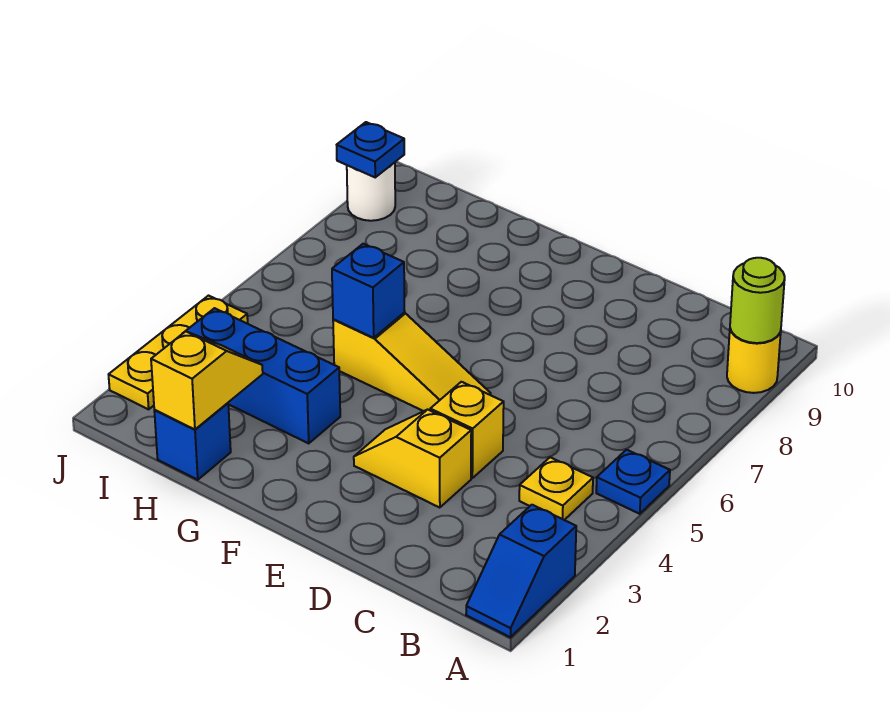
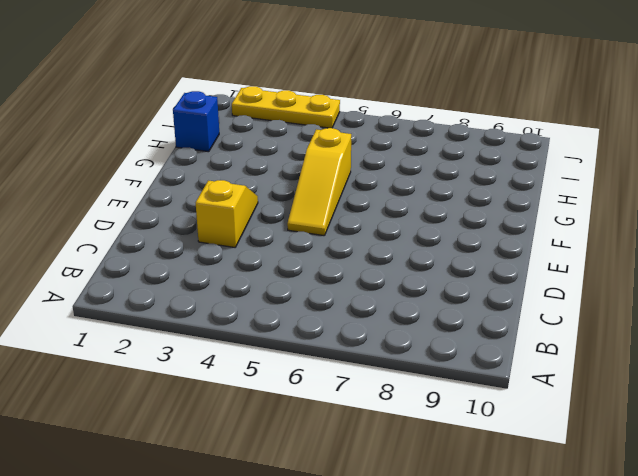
none -> blue slope A1:A2 level 1 top 2
none -> blue plate A5 level 1
none -> yellow round brick A9 level 1

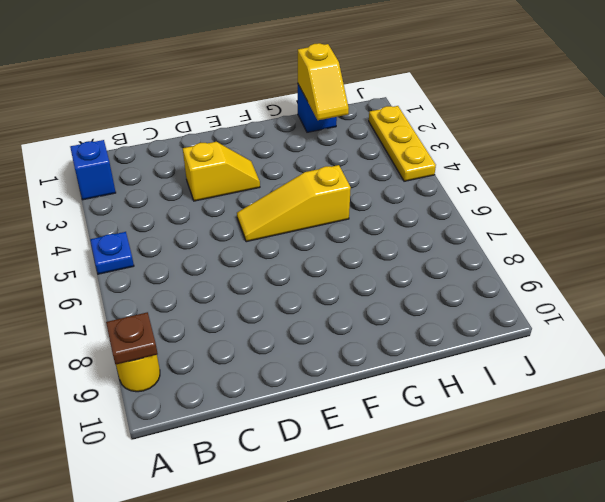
brown plate A9 level 2 -> lime round brick A9 level 2
none -> yellow plate B4 level 1
none -> yellow brick D4 level 1
none -> blue brick G3:I3 level 1

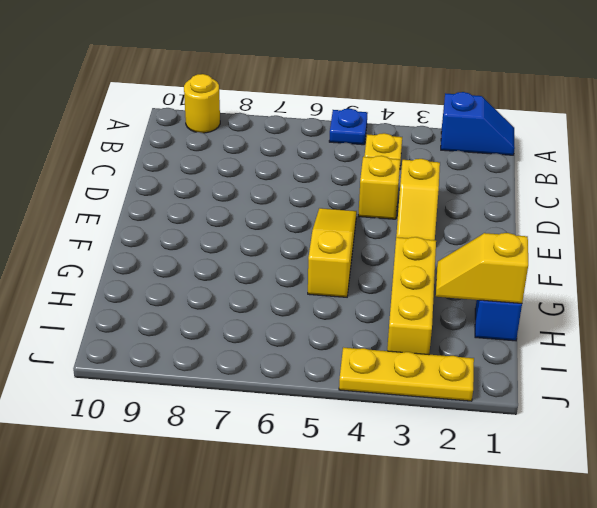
yellow brick G3:I3 level 1 -> blue brick G3:I3 level 1
none -> white round brick J9 level 1
none -> lime round brick A9 level 2
none -> blue brick G5 level 2

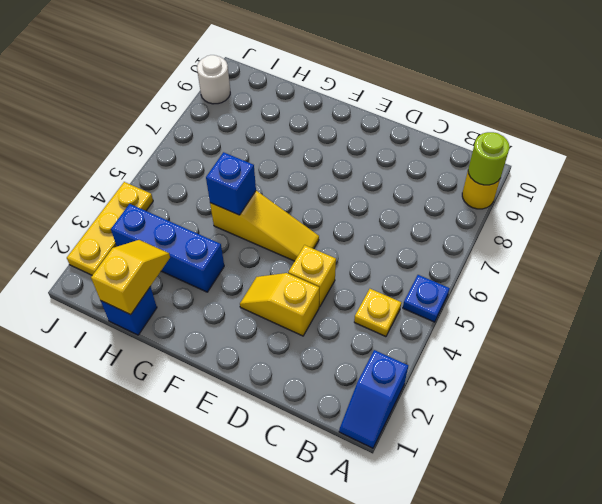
none -> blue plate J9 level 2

